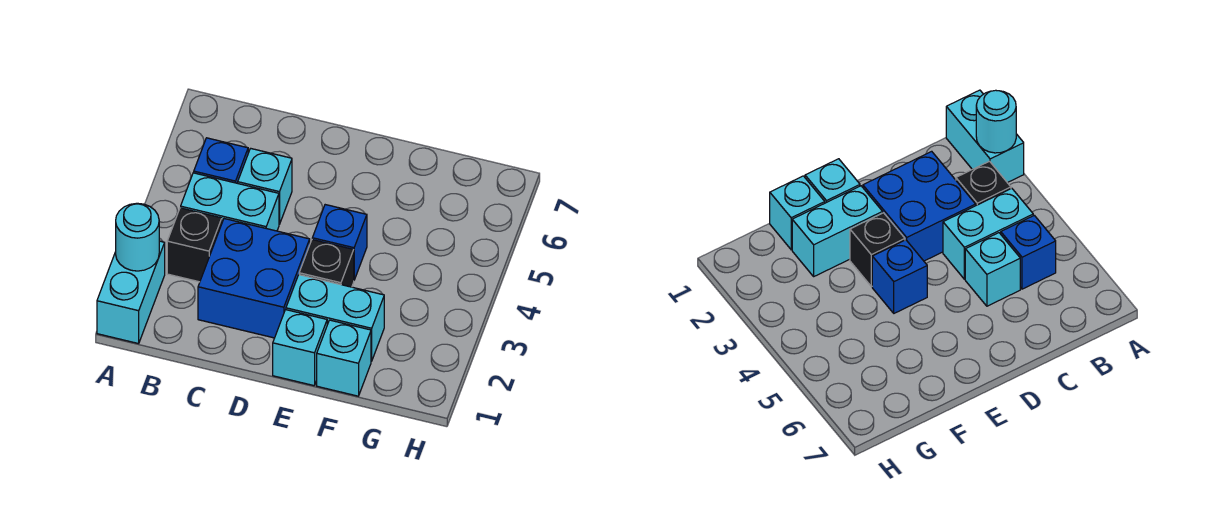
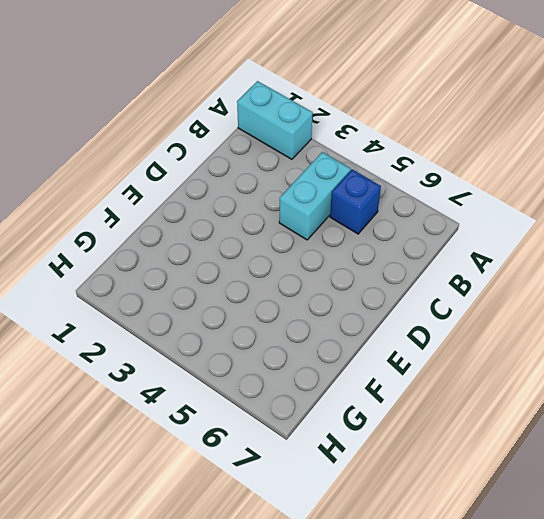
none -> black brick B3 level 1
none -> blue brick C2:D3 level 1
none -> cyan brick C5 level 1

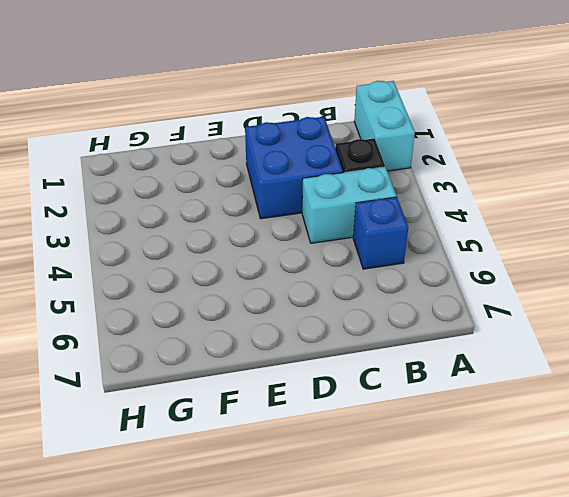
none -> cyan brick C5 level 1
none -> cyan brick E1 level 1
none -> cyan brick E2:F2 level 1

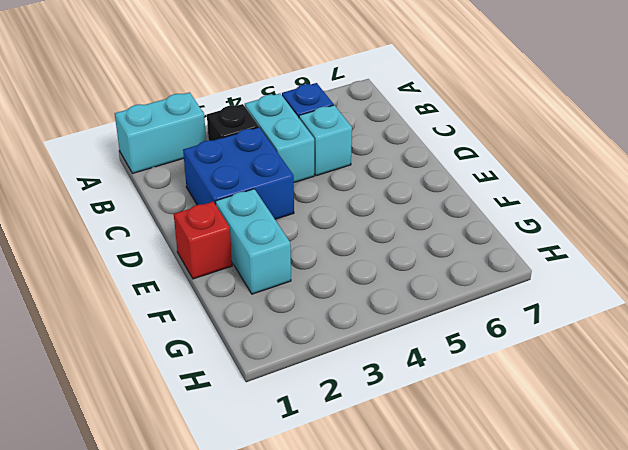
red brick E1 level 1 -> cyan brick E1 level 1
none -> black brick E3 level 1
none -> blue brick E4 level 1
none -> cyan brick F1 level 1

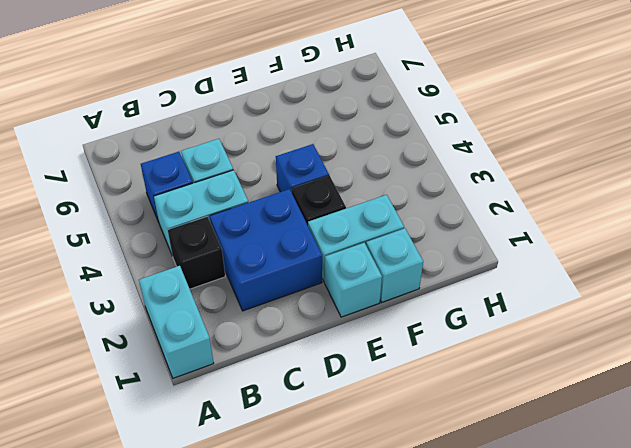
none -> cyan round brick A2 level 2

